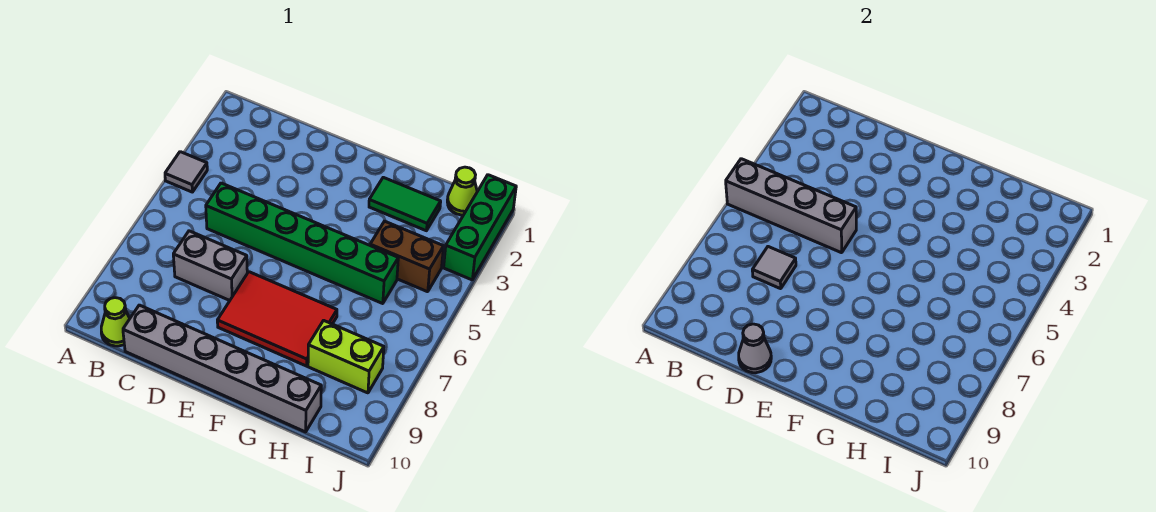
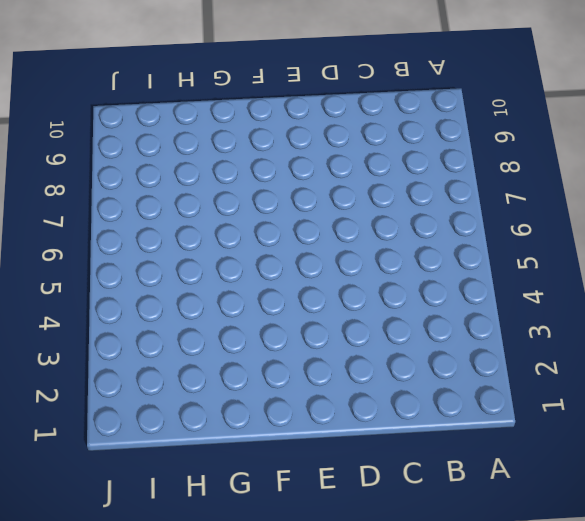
none -> grey tile A4 level 1
none -> lime cone B10 level 1
none -> green brick C5:H5 level 1

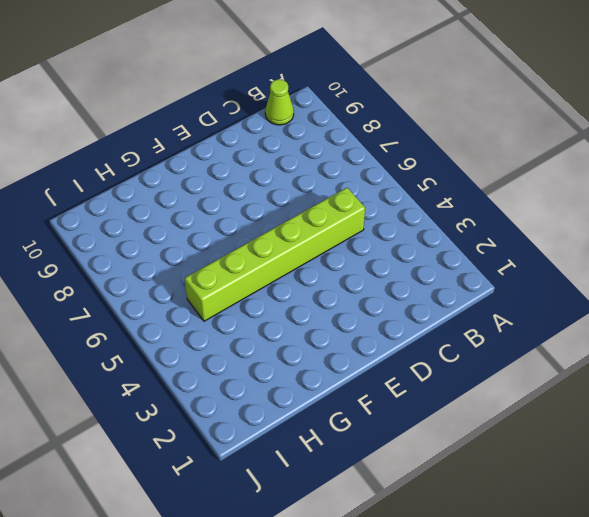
lime brick C5:H5 level 1 -> green brick C5:H5 level 1
none -> grey tile A4 level 1
none -> grey brick C7:D7 level 1
none -> grey brick C10:H10 level 1

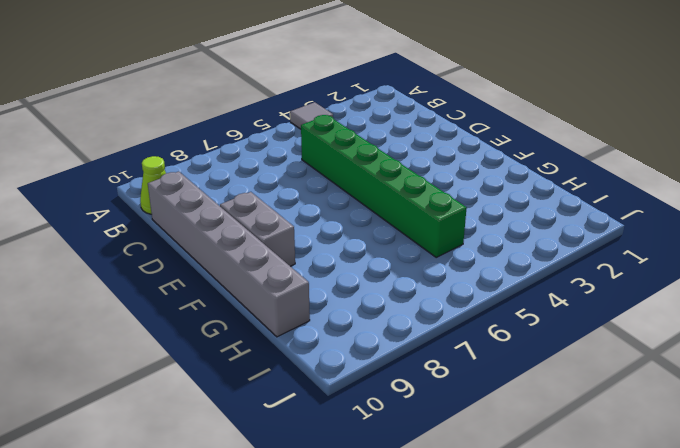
grey brick E9:F9 level 1 -> grey brick C7:D7 level 1
none -> red tile E7:G8 level 1
none -> green tile G2:H2 level 1
none -> brown brick H4:I4 level 1

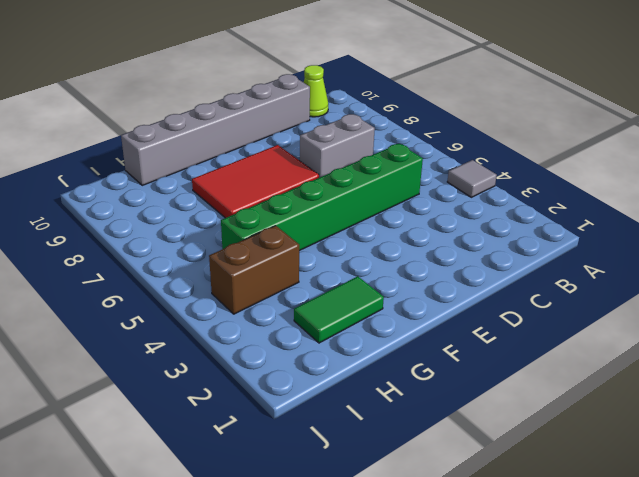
none -> lime brick H8:I8 level 1
none -> lime cone I1 level 1
none -> green brick J1:J3 level 1

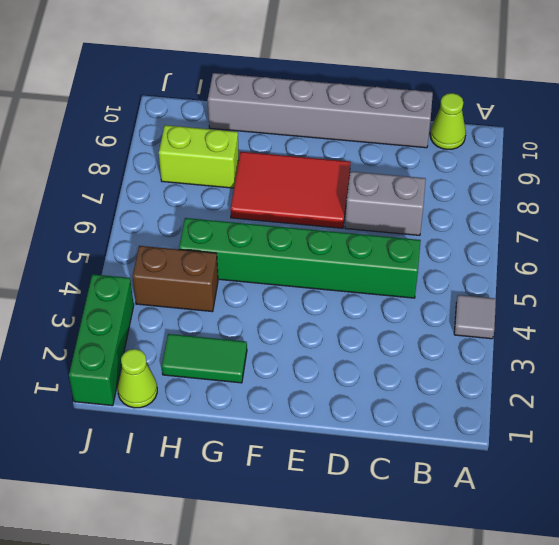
none -> grey brick A5:D5 level 2
none -> grey tile C7 level 2
none -> grey cone D10 level 2

